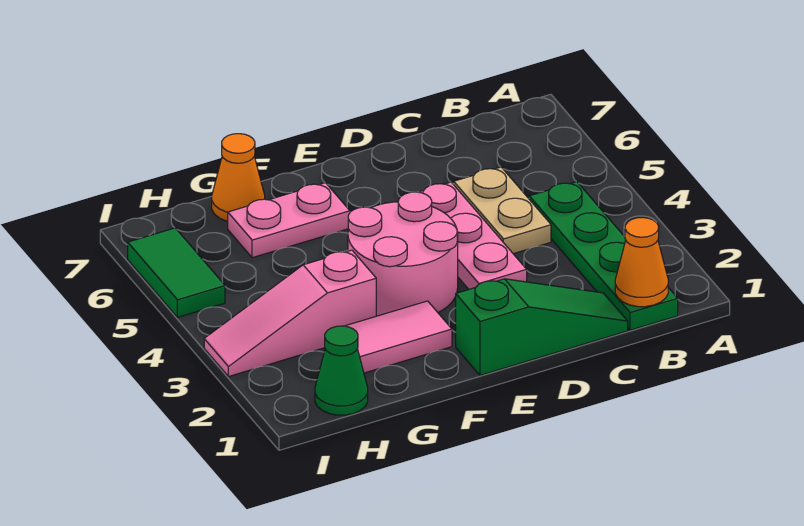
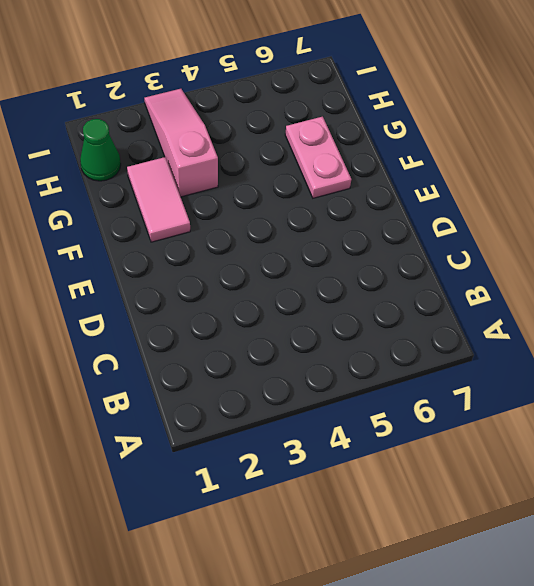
none -> green plate B1:B4 level 1
none -> green slope C1:E1 level 1 top E
none -> tan plate C4:C5 level 1

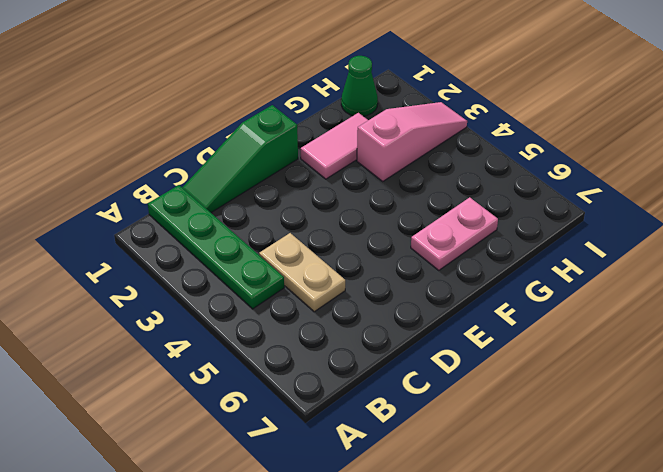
none -> pink plate D3:D5 level 1
none -> pink round brick E3:F4 level 1
none -> orange cone G7 level 1

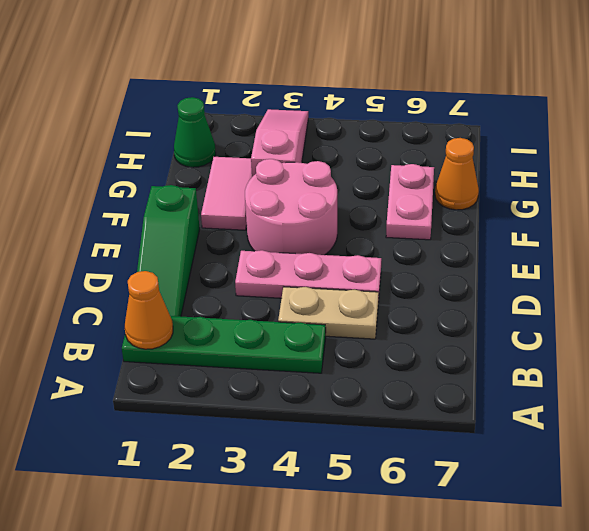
none -> green tile I5:I6 level 1

